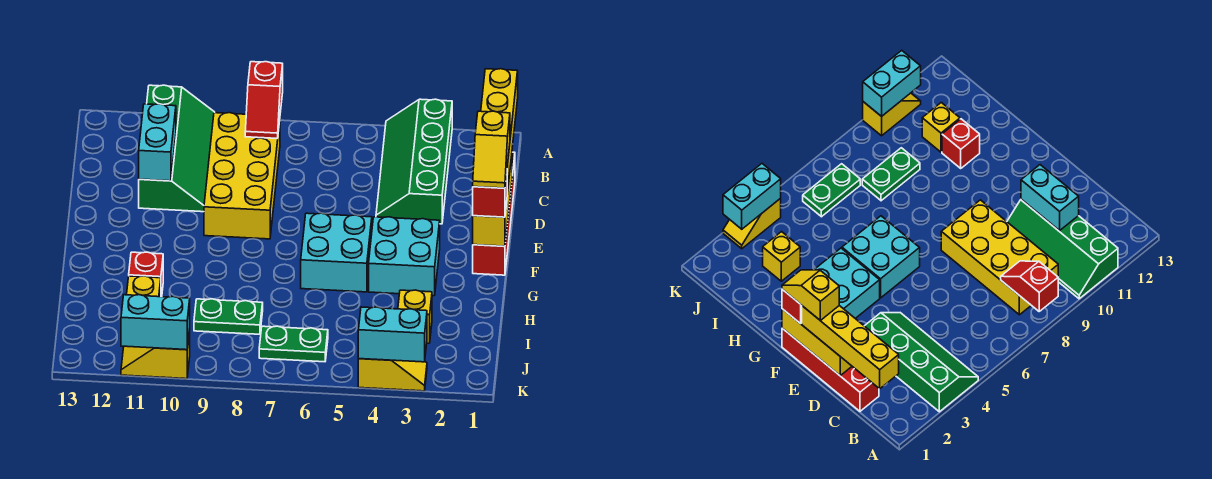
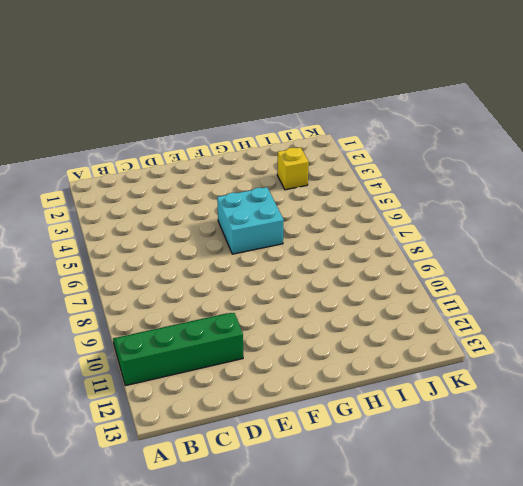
none -> green slope A3:D4 level 1 top 3
none -> yellow brick B8:E9 level 1
none -> red brick C1:F1 level 1

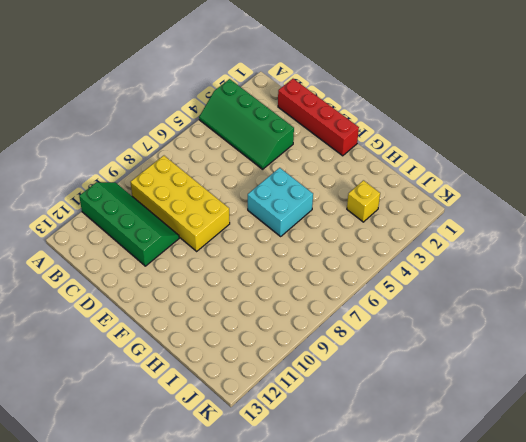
none -> cyan brick F3:G4 level 1
none -> red brick H11 level 1
none -> green plate I8:I9 level 1

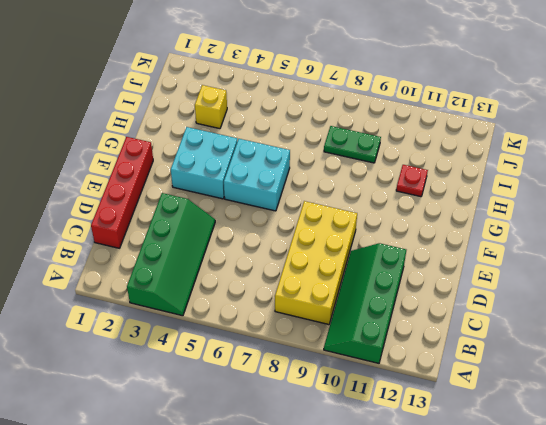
red plate H11 level 1 -> red brick H11 level 1
none -> yellow brick I11 level 1
none -> green plate J6:J7 level 1
none -> yellow slope K3:K4 level 1 top 4

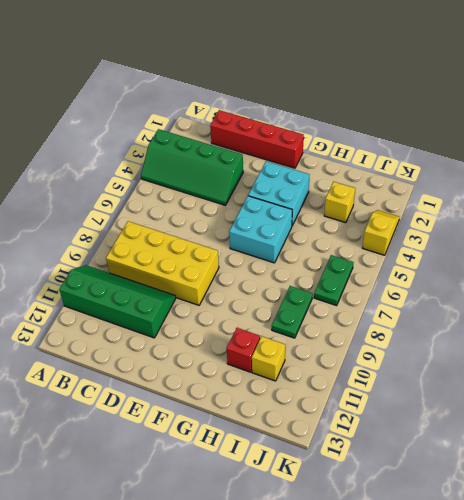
none -> yellow slope K10:K11 level 1 top 10
none -> red slope A8:B8 level 2 top A
none -> cyan brick C11:D11 level 2

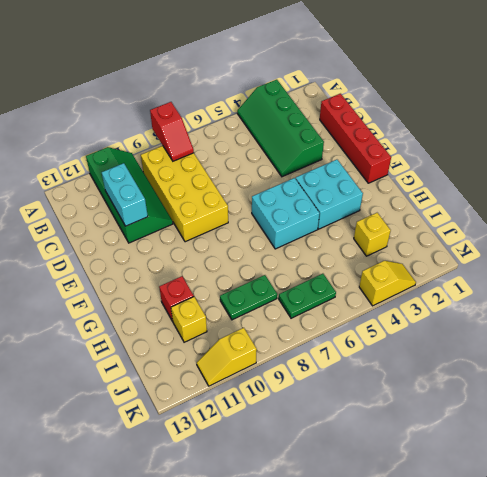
none -> yellow brick D1:F1 level 2
none -> cyan brick K3:K4 level 2
none -> cyan brick K10:K11 level 2

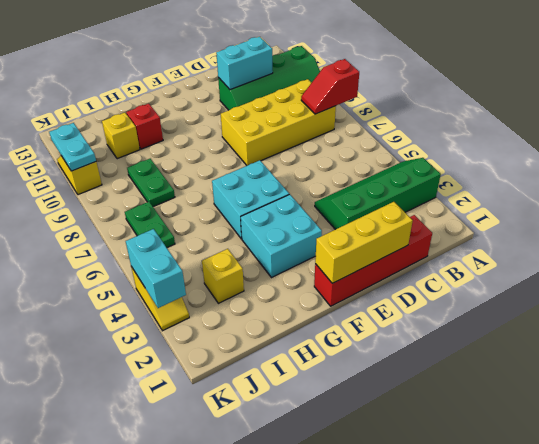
cyan plate K10:K11 level 2 -> cyan brick K10:K11 level 2
none -> yellow brick B1:E1 level 3
none -> red brick F1 level 3
none -> yellow slope E1:F1 level 4 top E

